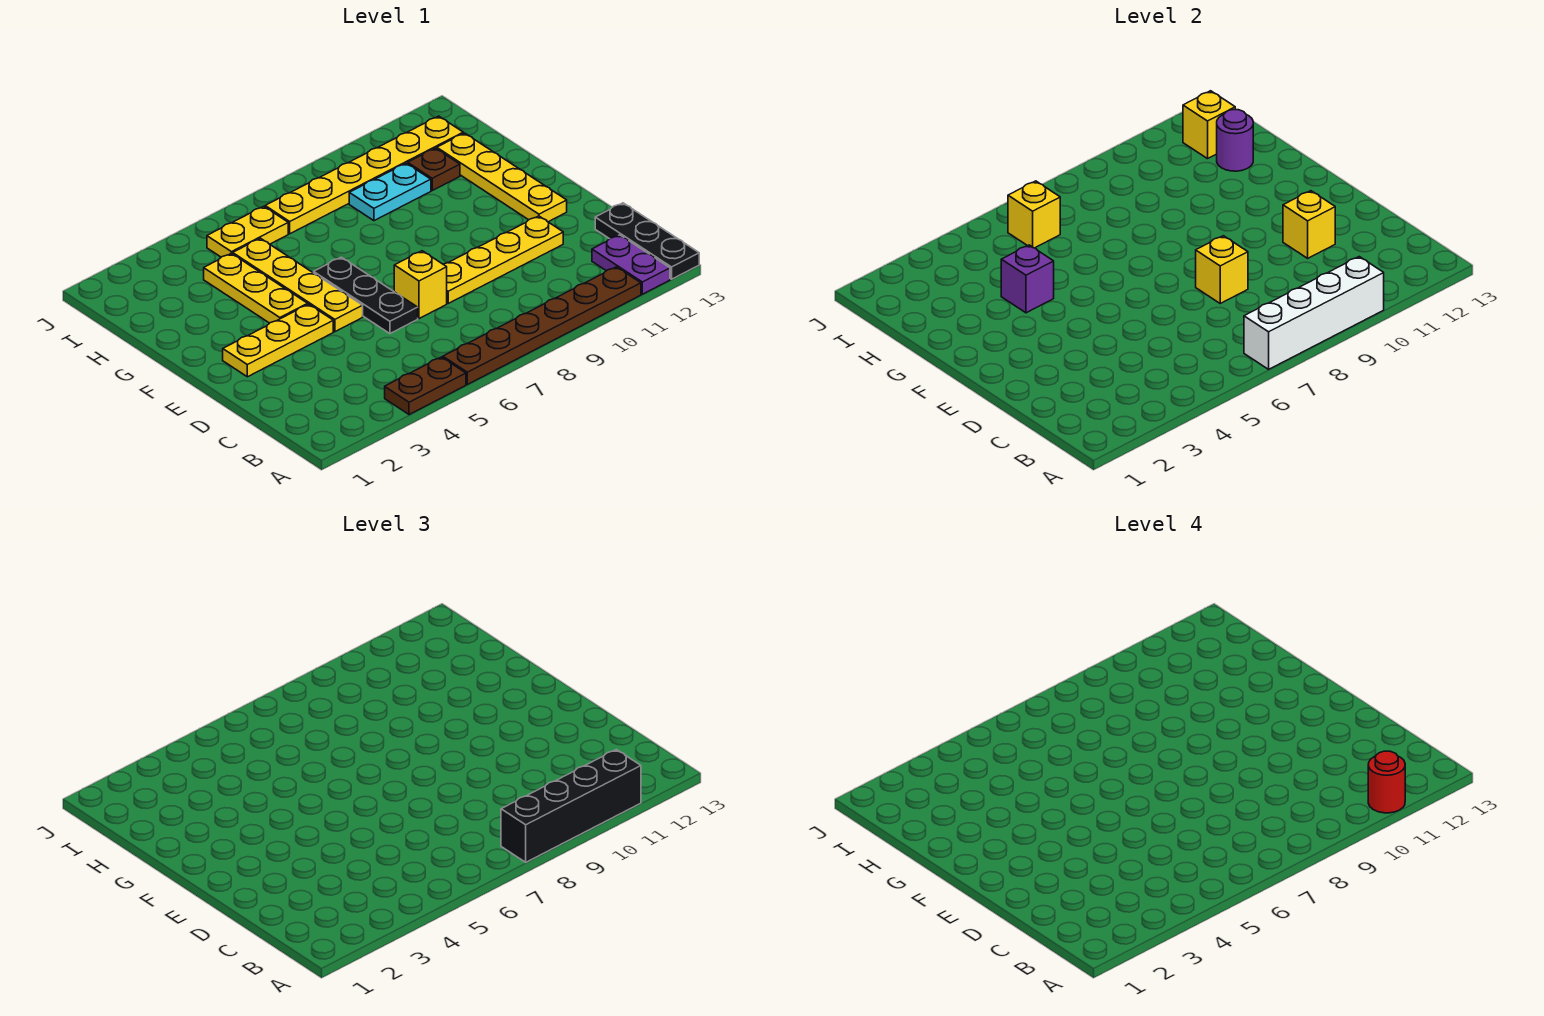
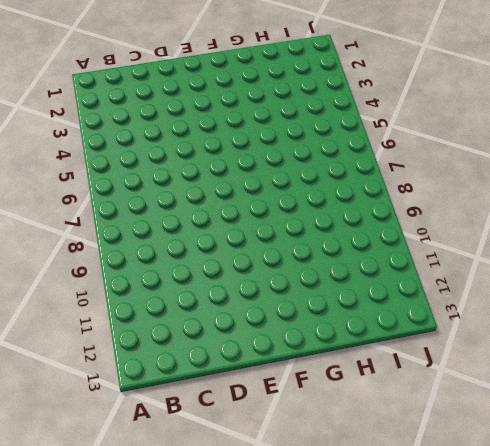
none -> brown plate A4:A5 level 1
none -> brown plate A6:A11 level 1
none -> purple plate A12:B12 level 1

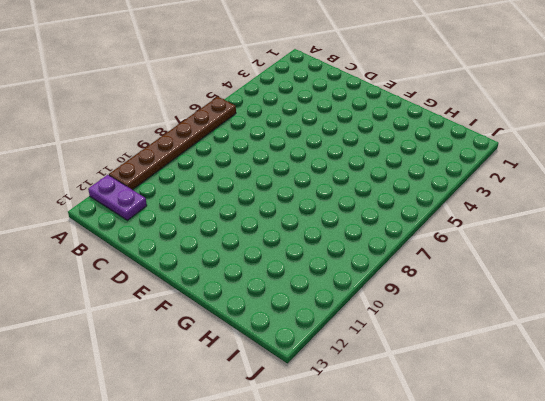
none -> brown plate A4:A5 level 1
none -> black plate A13:C13 level 1
none -> black plate D6:F6 level 1

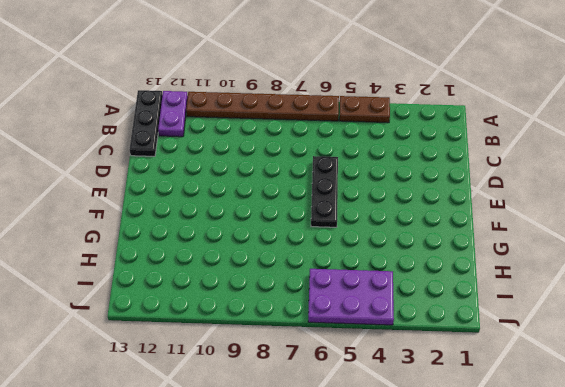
purple plate I4:J6 level 1 -> yellow plate I5:I6 level 1
none -> yellow brick D7 level 1
none -> yellow plate D8:D11 level 1
none -> yellow plate E2:E4 level 1

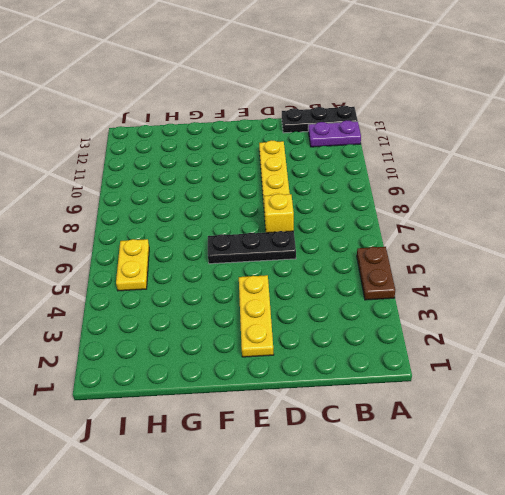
none -> brown plate A6:A11 level 1
none -> yellow plate E5:H5 level 1
none -> yellow plate E12:H12 level 1

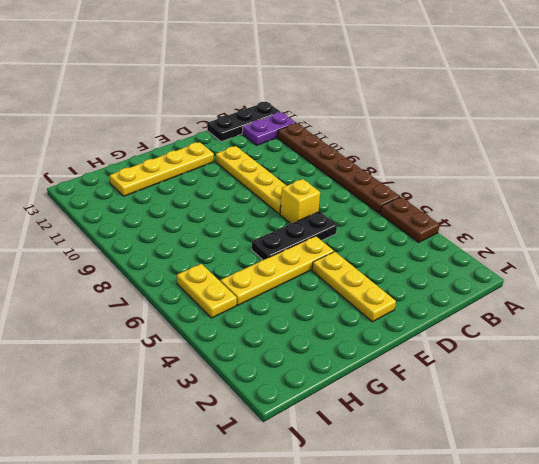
none -> yellow plate F4:H4 level 1
none -> cyan plate H9:H10 level 1
none -> brown plate H11 level 1

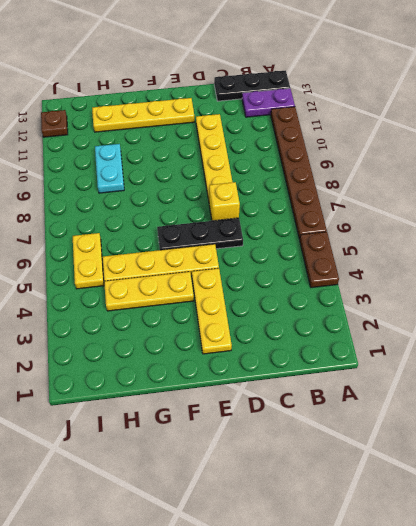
brown plate J12 level 1 -> brown plate H11 level 1
none -> yellow plate I7:I12 level 1
none -> white brick A7:A10 level 2
none -> yellow brick D8 level 2

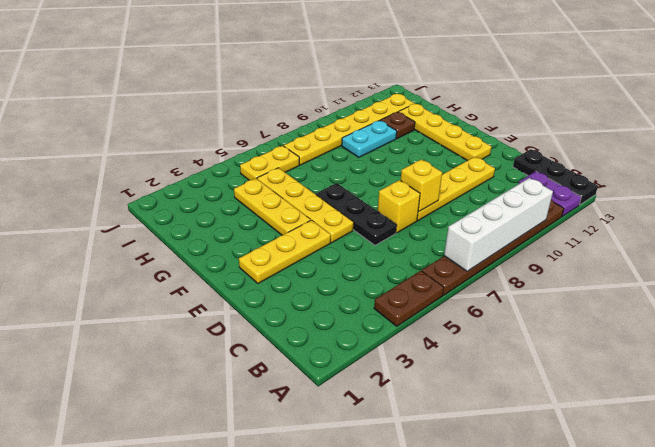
none -> yellow brick D11 level 2
none -> purple brick G4 level 2
none -> purple round brick H12 level 2

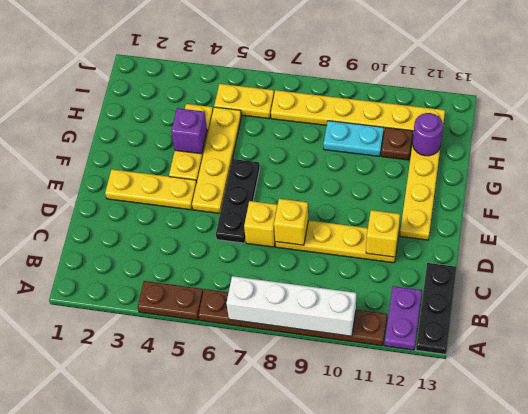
none -> yellow brick I6 level 2
none -> yellow brick I12 level 2
none -> black brick A8:A11 level 3

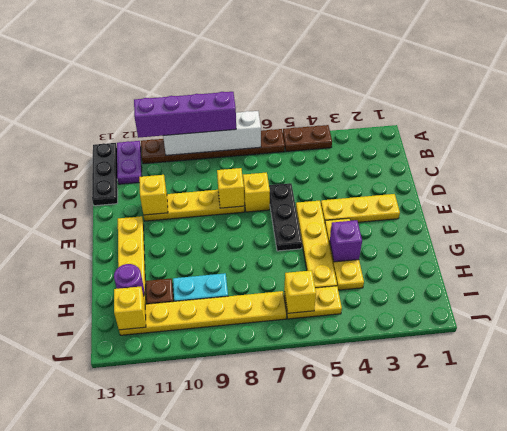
purple brick A8:A11 level 3 -> black brick A8:A11 level 3
none -> red round brick A11 level 4

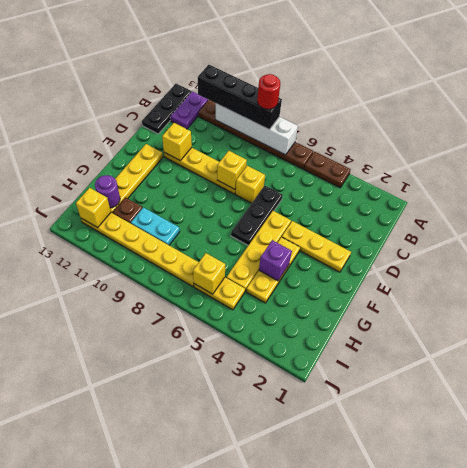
red round brick A8 level 4 -> red round brick A11 level 4

